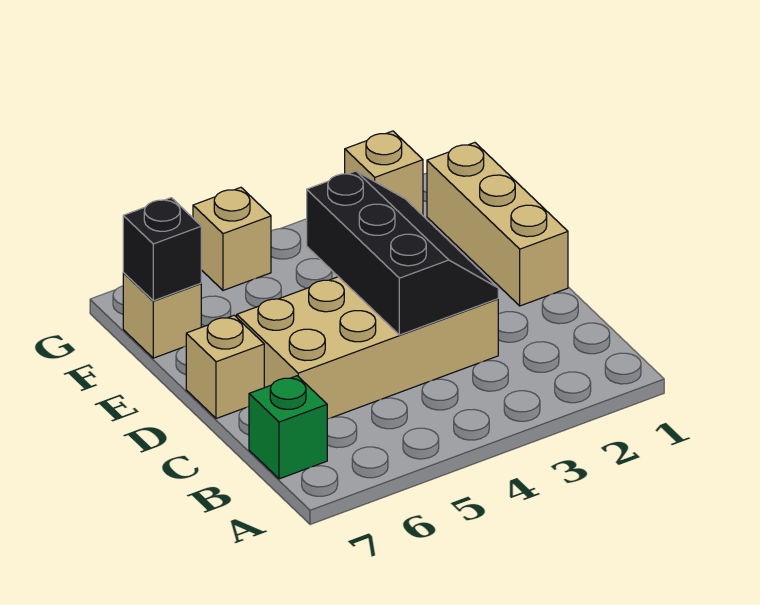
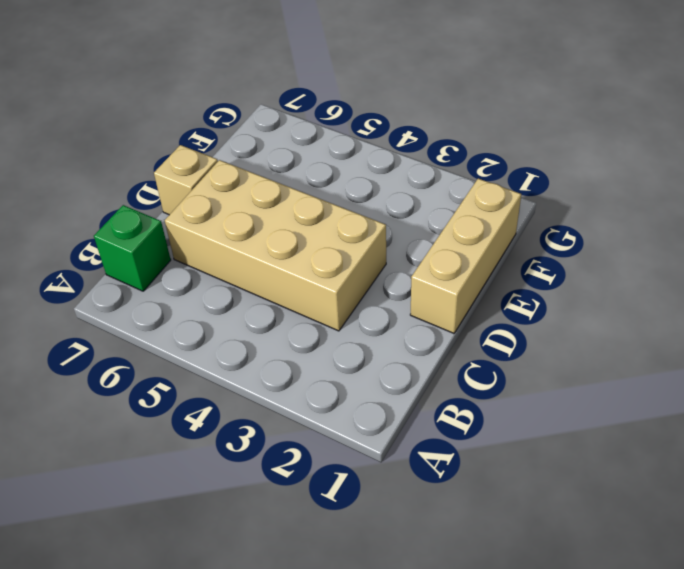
none -> tan brick F7 level 1
none -> tan brick G2 level 1

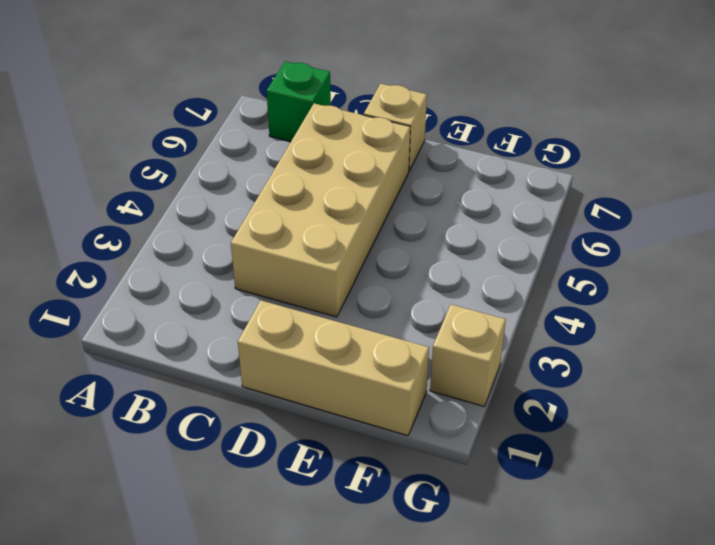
none -> tan brick F7 level 1
none -> tan brick G5 level 1

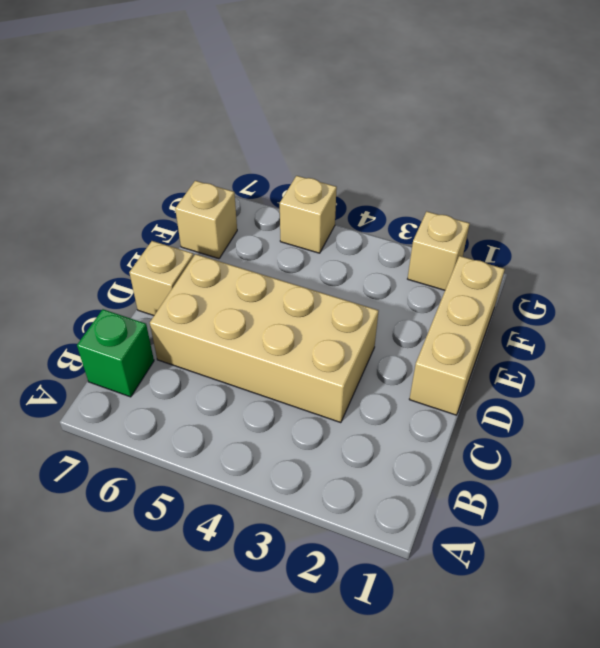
none -> black slope C3:E4 level 2 top 4
none -> black brick F7 level 2

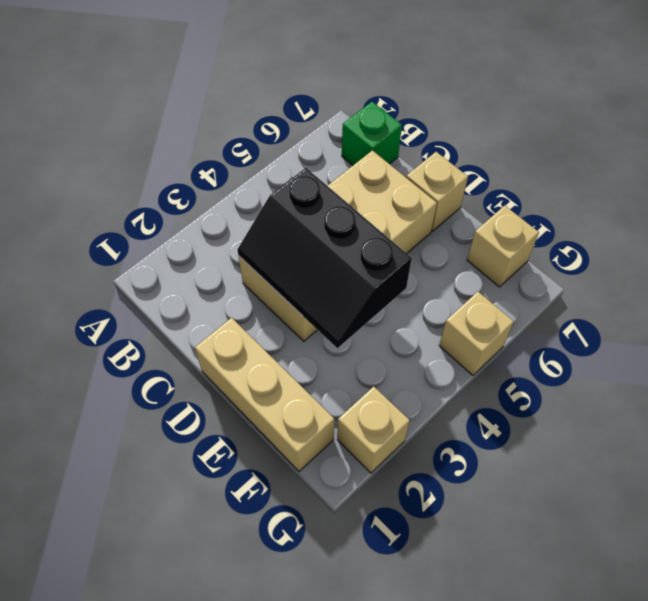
none -> black brick F7 level 2

